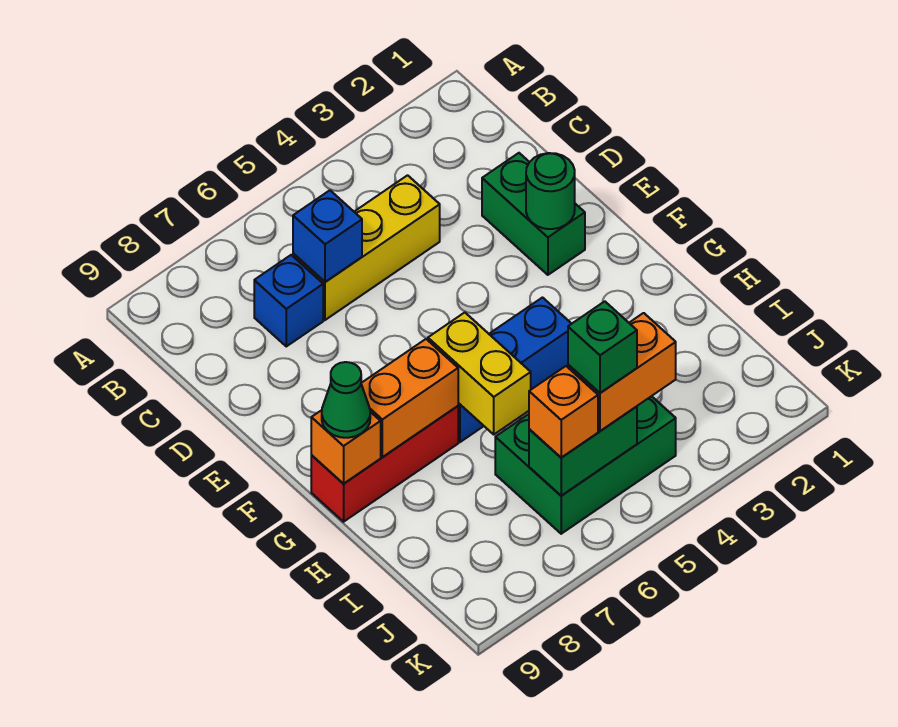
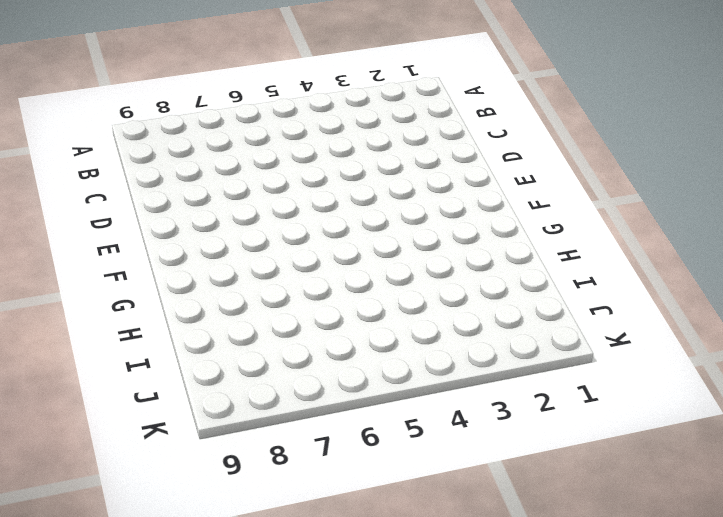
none -> yellow brick C4:C6 level 1
none -> blue brick C7 level 1
none -> green brick D2:E2 level 1

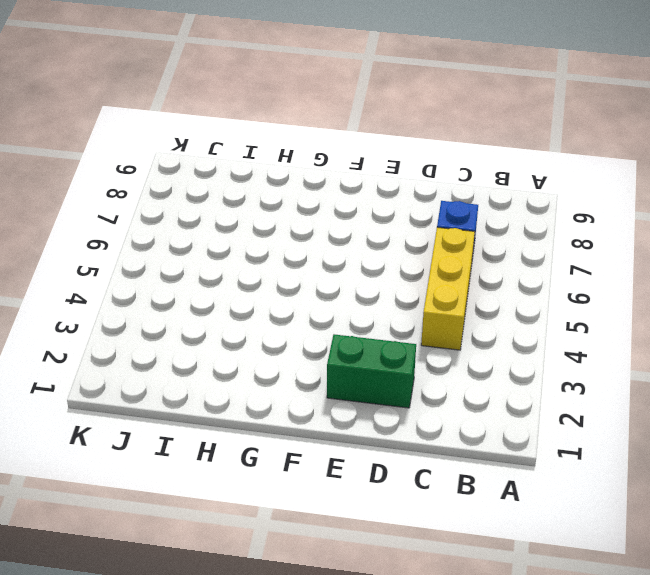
none -> blue brick G4:G6 level 1
none -> red brick G7:G9 level 1
none -> green brick I4:J6 level 1

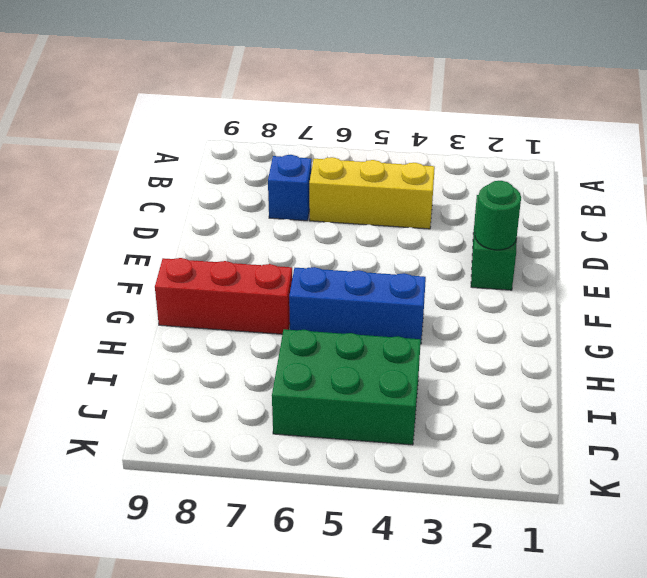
none -> blue brick C6 level 2
none -> yellow brick G6:H6 level 2
none -> orange brick G7:G8 level 2

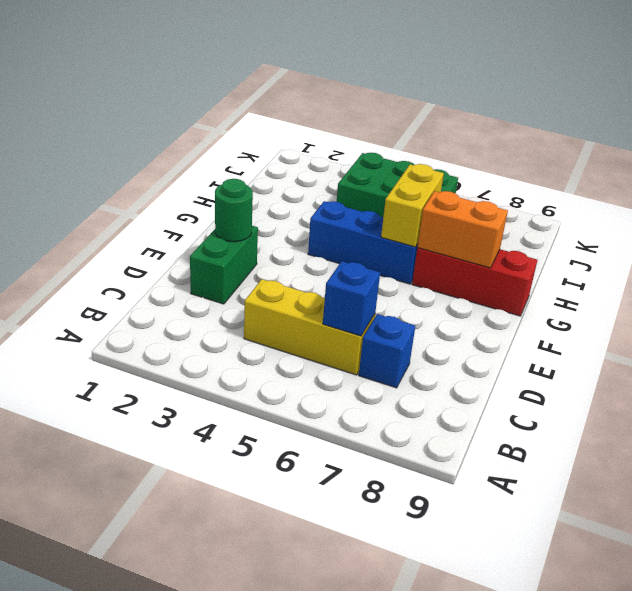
none -> orange brick G9 level 2
none -> green brick J5:J6 level 2
none -> green cone G9 level 3

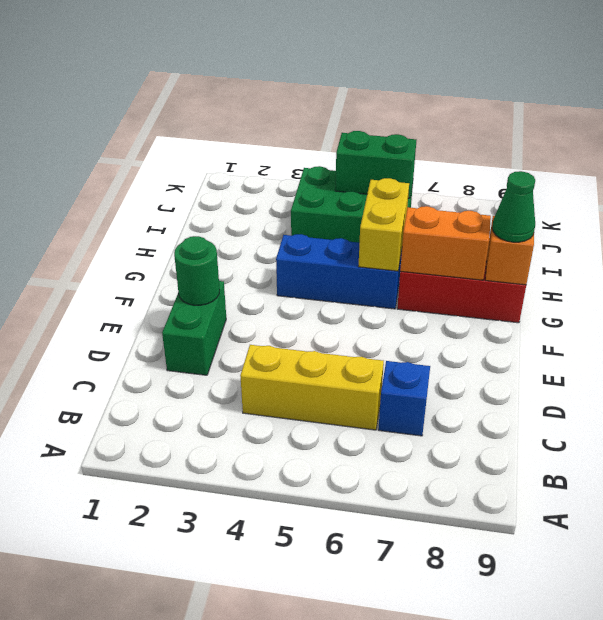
none -> blue brick C6 level 2
none -> orange brick J4:J5 level 3
none -> orange brick J6 level 3

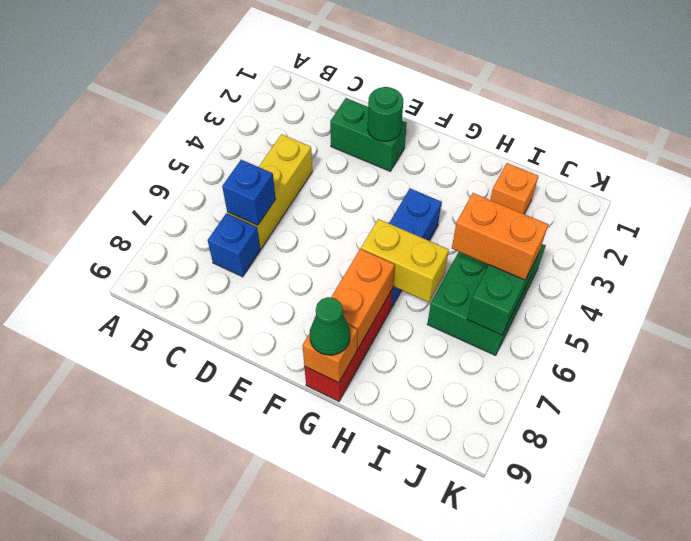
orange brick I2 level 1 -> orange brick J6 level 3
orange brick I5:J5 level 3 -> orange brick J4:J5 level 3
none -> green brick J5 level 4

